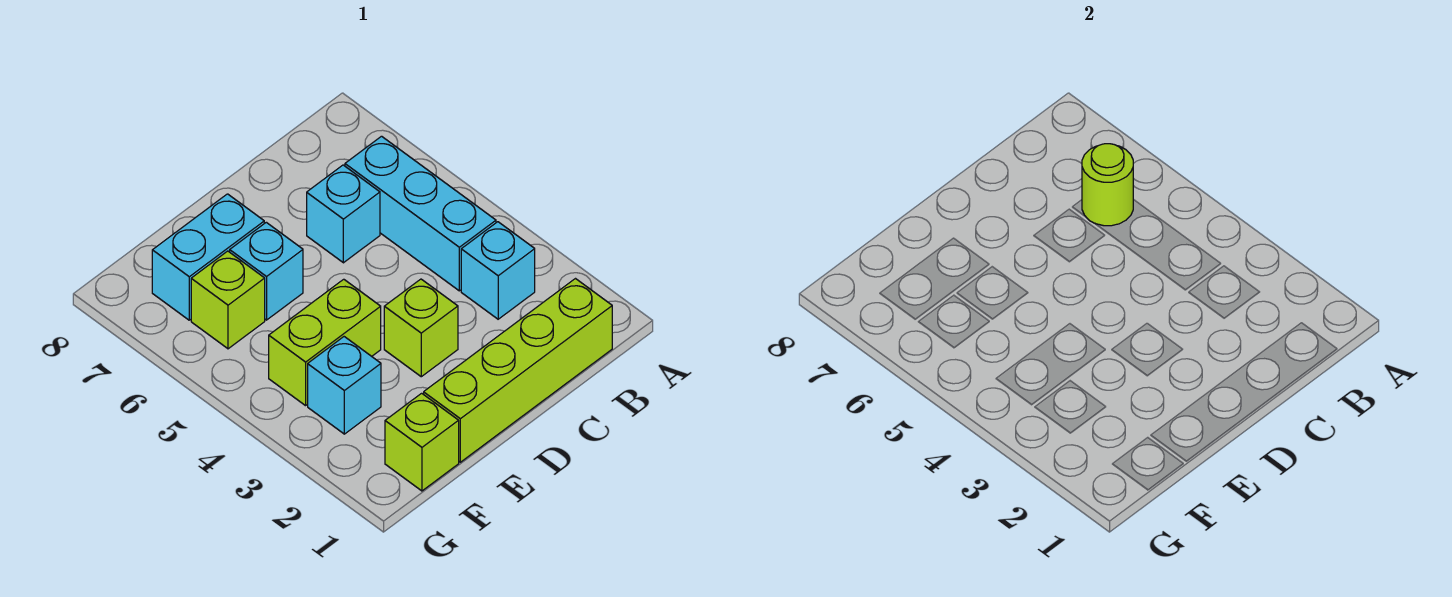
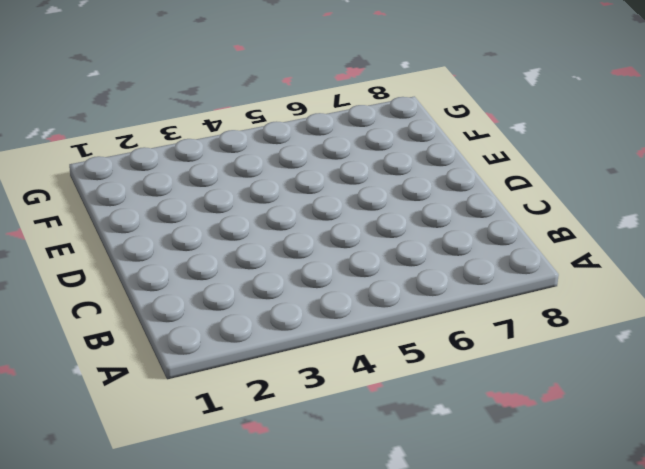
none -> lime brick B1:E1 level 1
none -> cyan brick B3 level 1
none -> cyan brick B4:B6 level 1

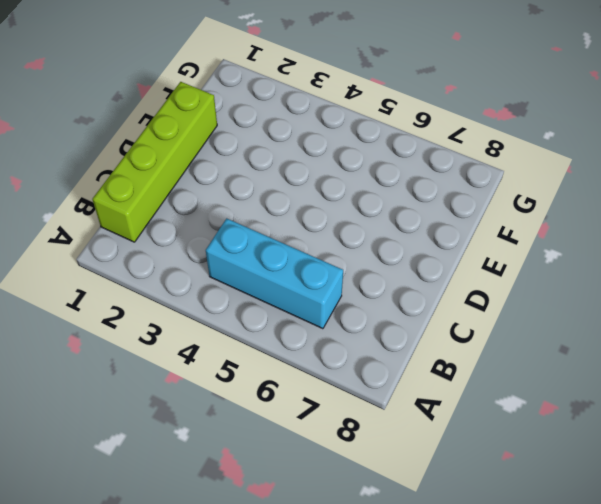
none -> cyan brick B3 level 1
none -> cyan brick C6 level 1
none -> lime brick D3 level 1

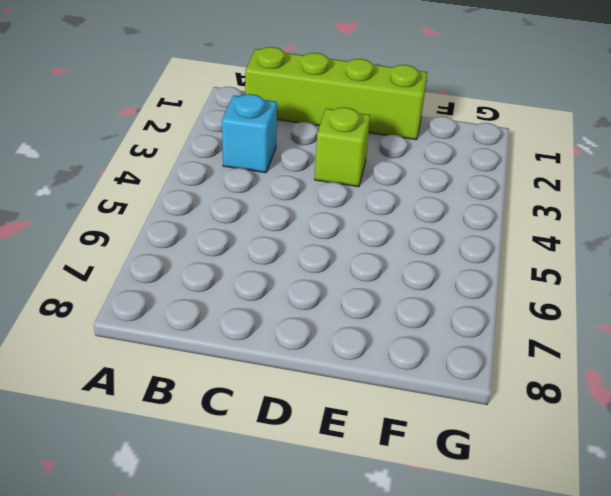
none -> cyan brick B4:B6 level 1
none -> cyan brick C6 level 1
none -> lime brick E4:F4 level 1

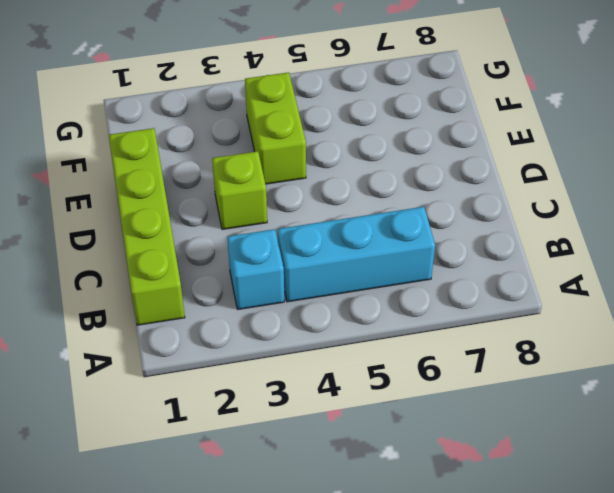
none -> cyan brick C6 level 1
none -> cyan brick E6 level 1
none -> cyan brick E7:F7 level 1

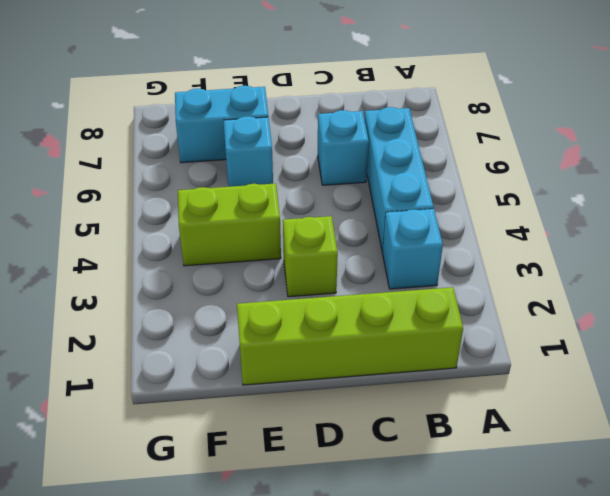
none -> lime brick F1 level 1
none -> cyan brick F3 level 1
none -> lime brick F6 level 1

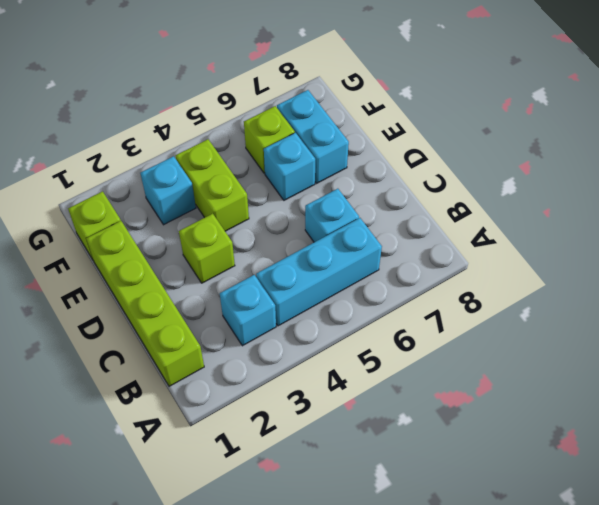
none -> lime round brick B6 level 2

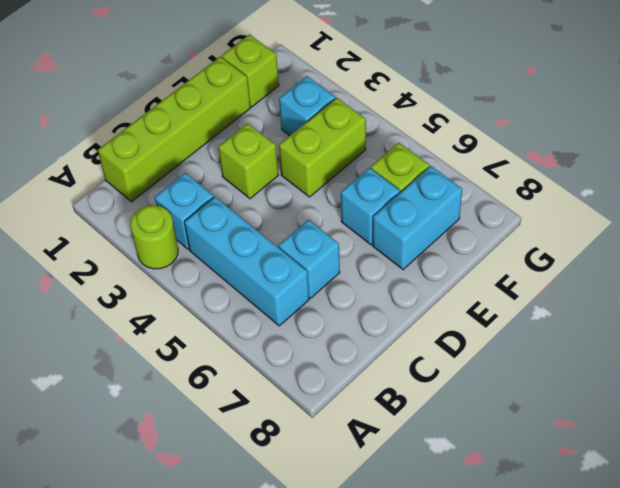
lime round brick A3 level 1 -> lime round brick B6 level 2

